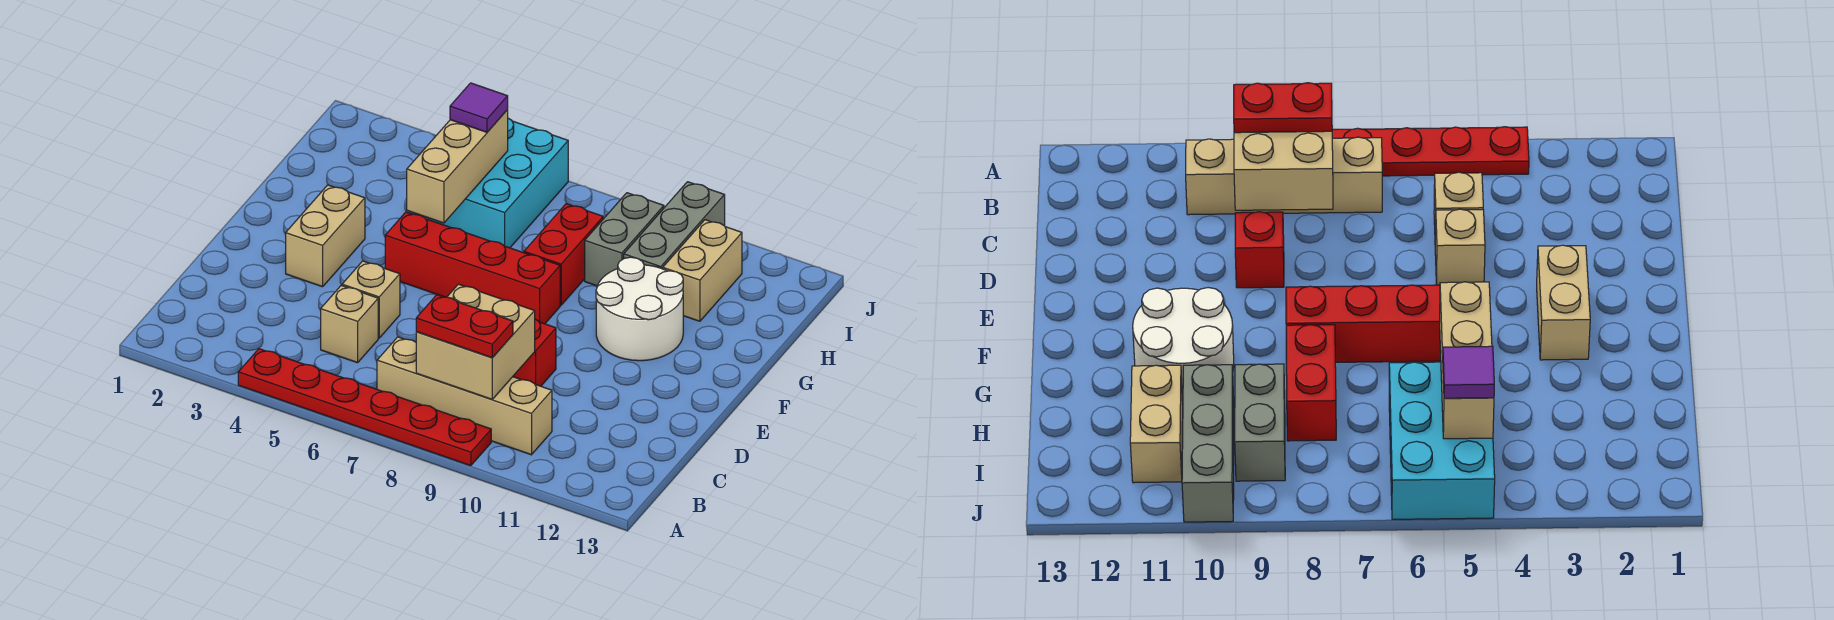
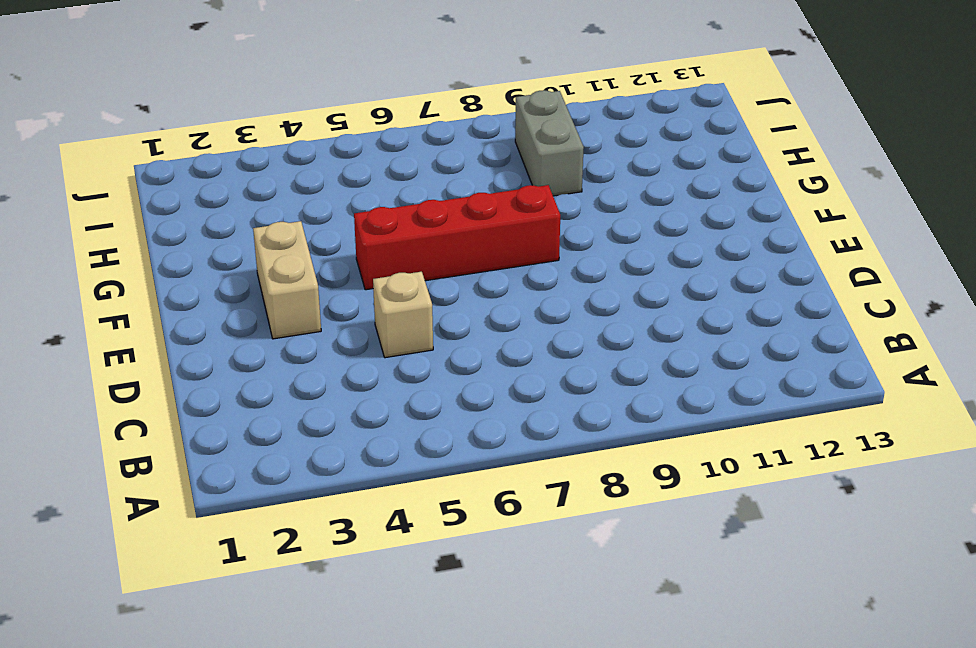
none -> red plate A4:A9 level 1
none -> tan brick B7:B10 level 1
none -> tan brick C5 level 1

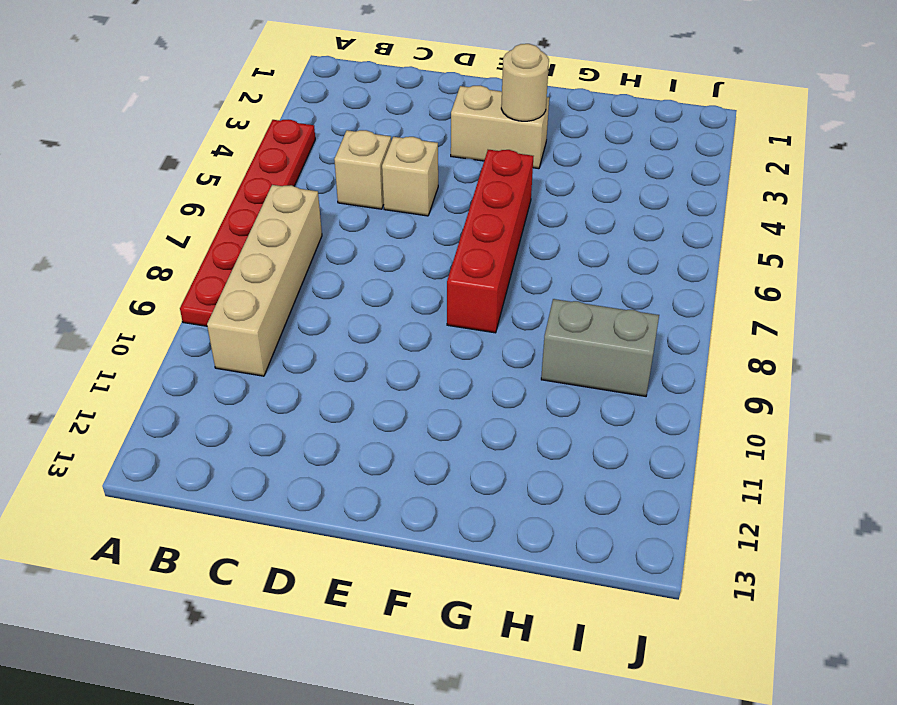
tan round brick F3 level 2 -> none
none -> red brick D9 level 1
none -> white round brick F10:G11 level 1
none -> red brick G8:H8 level 1

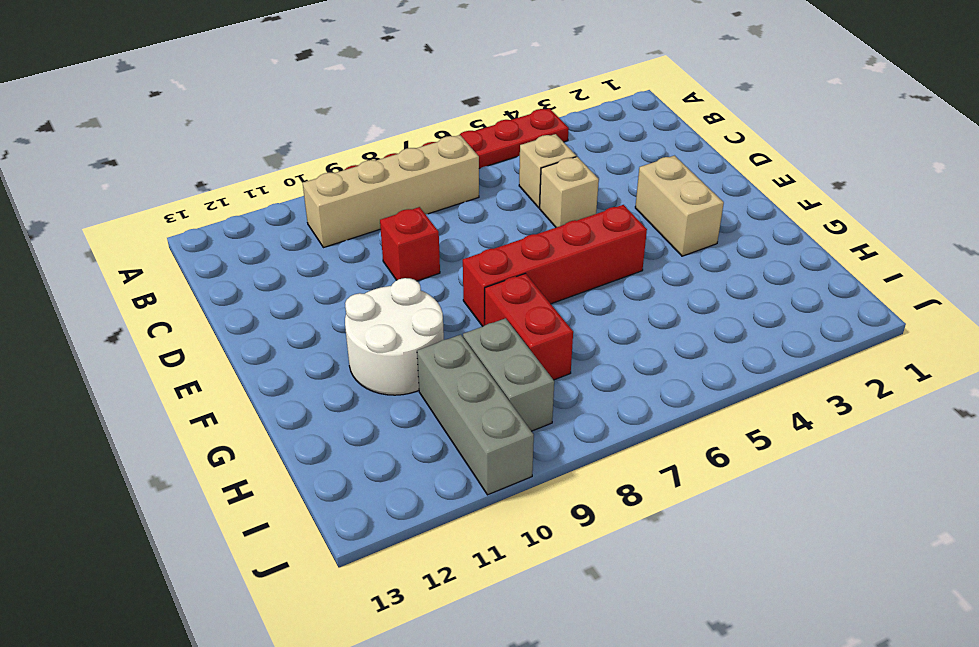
none -> cyan brick H5:J6 level 1
none -> tan brick H11:I11 level 1
none -> tan brick B8:C9 level 2

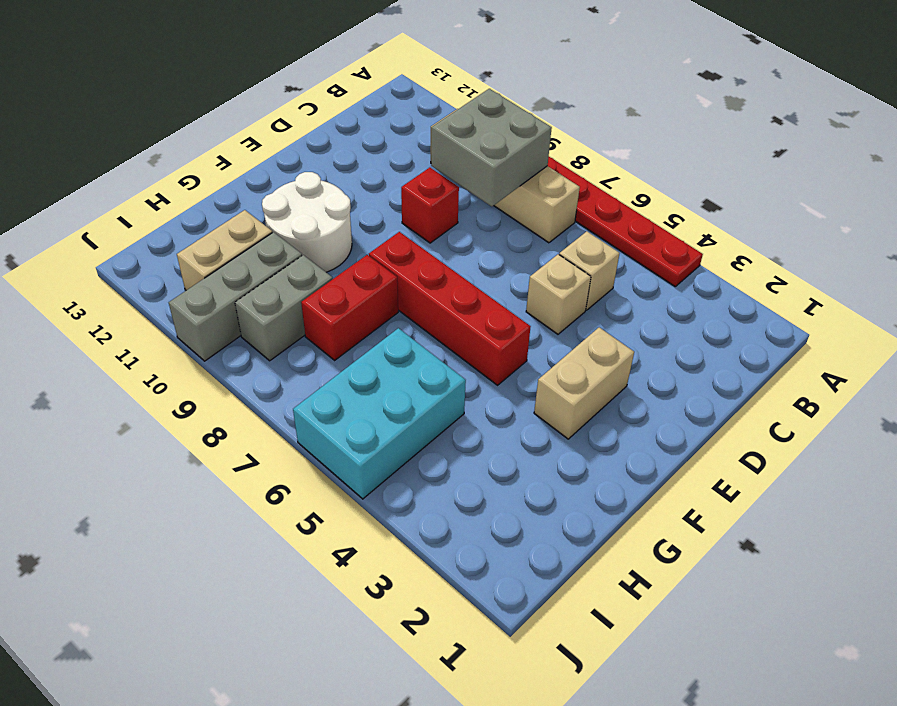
grey brick B8:C9 level 2 -> tan brick B8:C9 level 2
none -> tan brick G5:I5 level 2
none -> red plate B8:B9 level 3
none -> purple tile I5 level 3

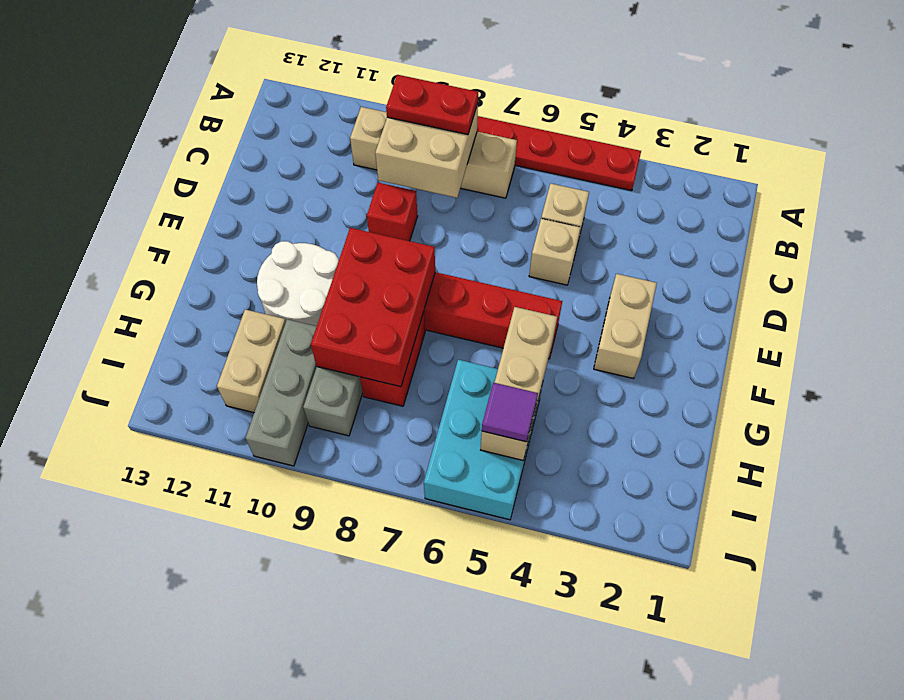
red brick F8:H9 level 2 -> none

